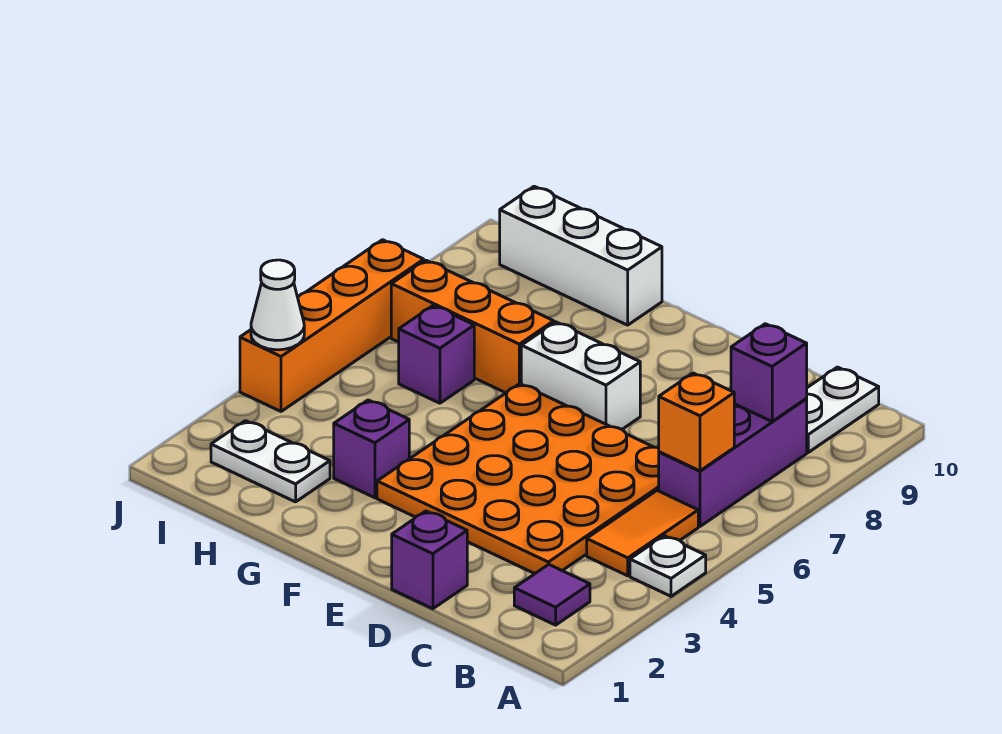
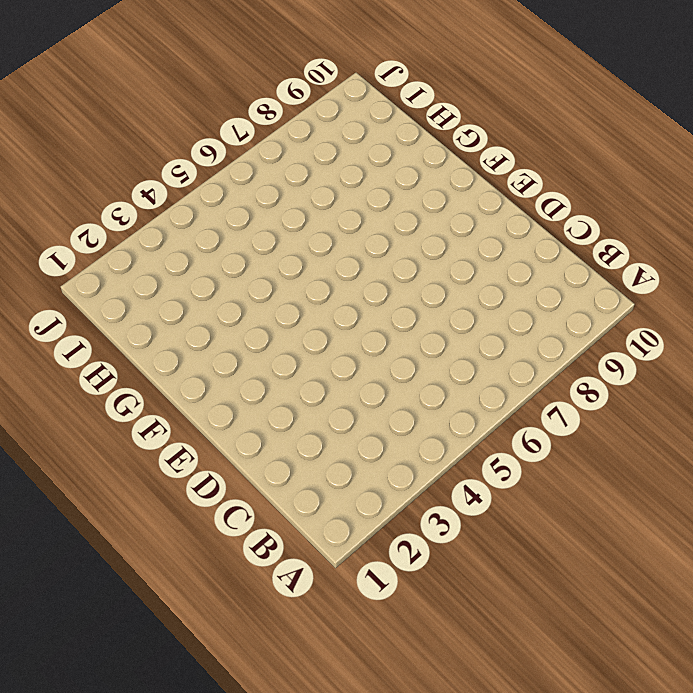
none -> white plate A4 level 1
none -> purple tile B2 level 1
none -> orange tile B4:B5 level 1

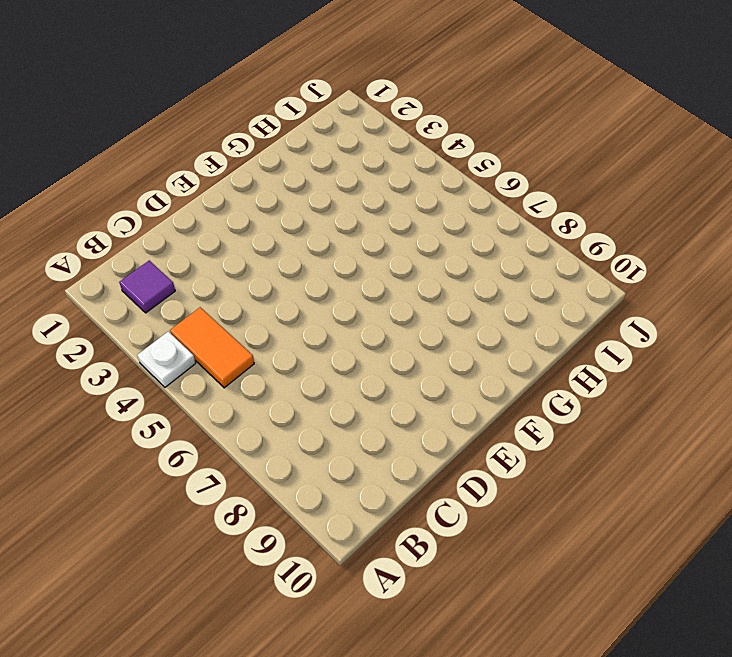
none -> purple brick B6:B8 level 1
none -> white plate B9:B10 level 1
none -> orange plate C3:F6 level 1

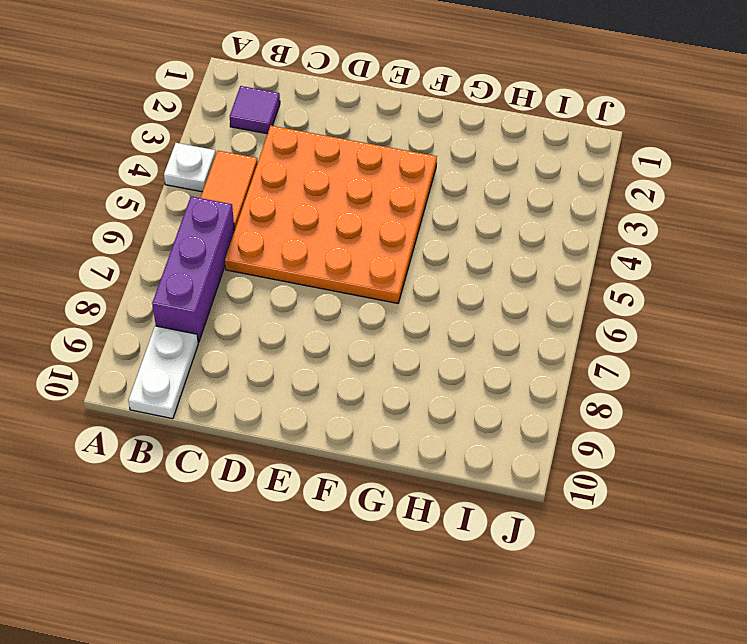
none -> purple brick D1 level 1
none -> white brick E7:F7 level 1
none -> purple brick G3 level 1

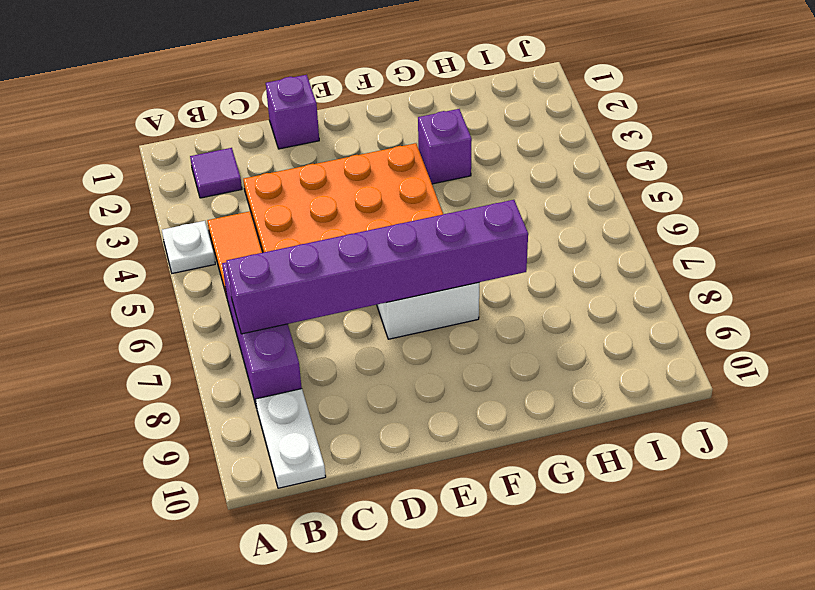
purple brick B7:G7 level 2 -> none
none -> orange brick G7:I7 level 1
none -> white brick G10:I10 level 1
none -> white plate H2:I2 level 1

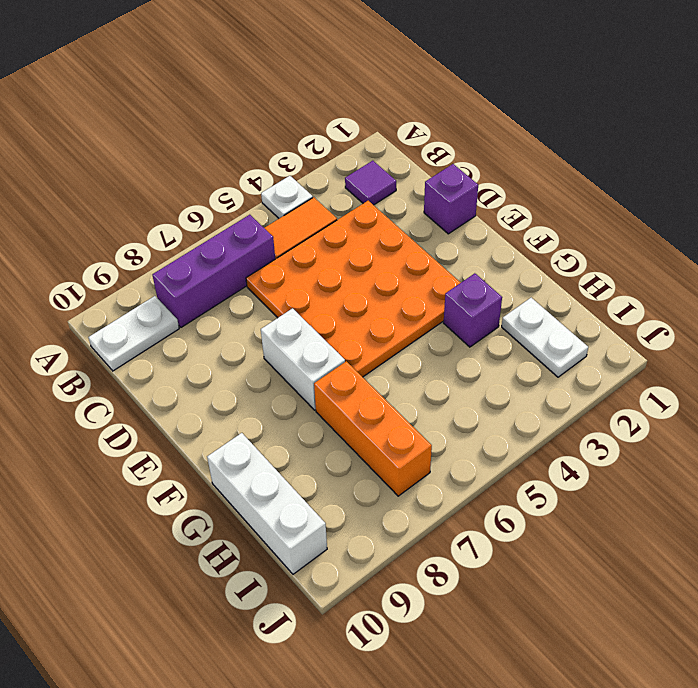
none -> purple brick H6 level 1
none -> orange brick J4:J7 level 1
none -> orange brick B6 level 2

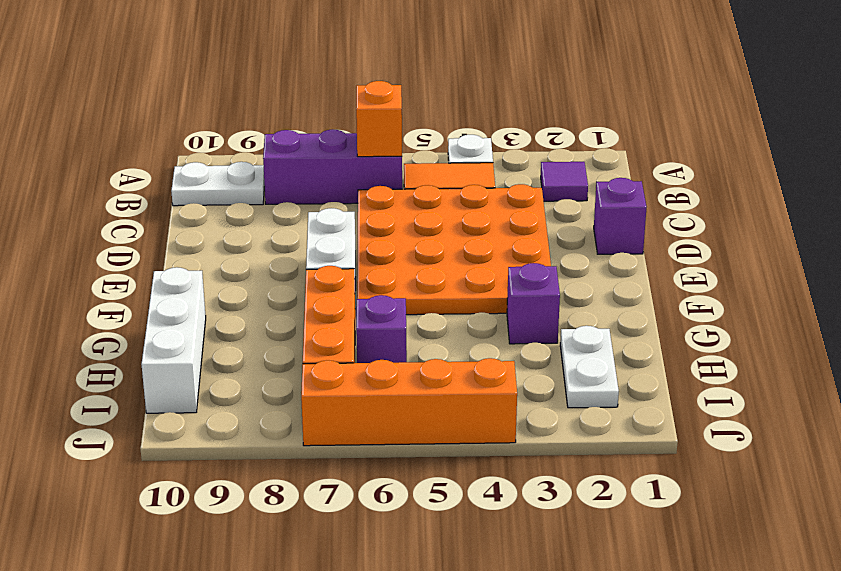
none -> purple brick B8 level 2
none -> white cone J4 level 2

